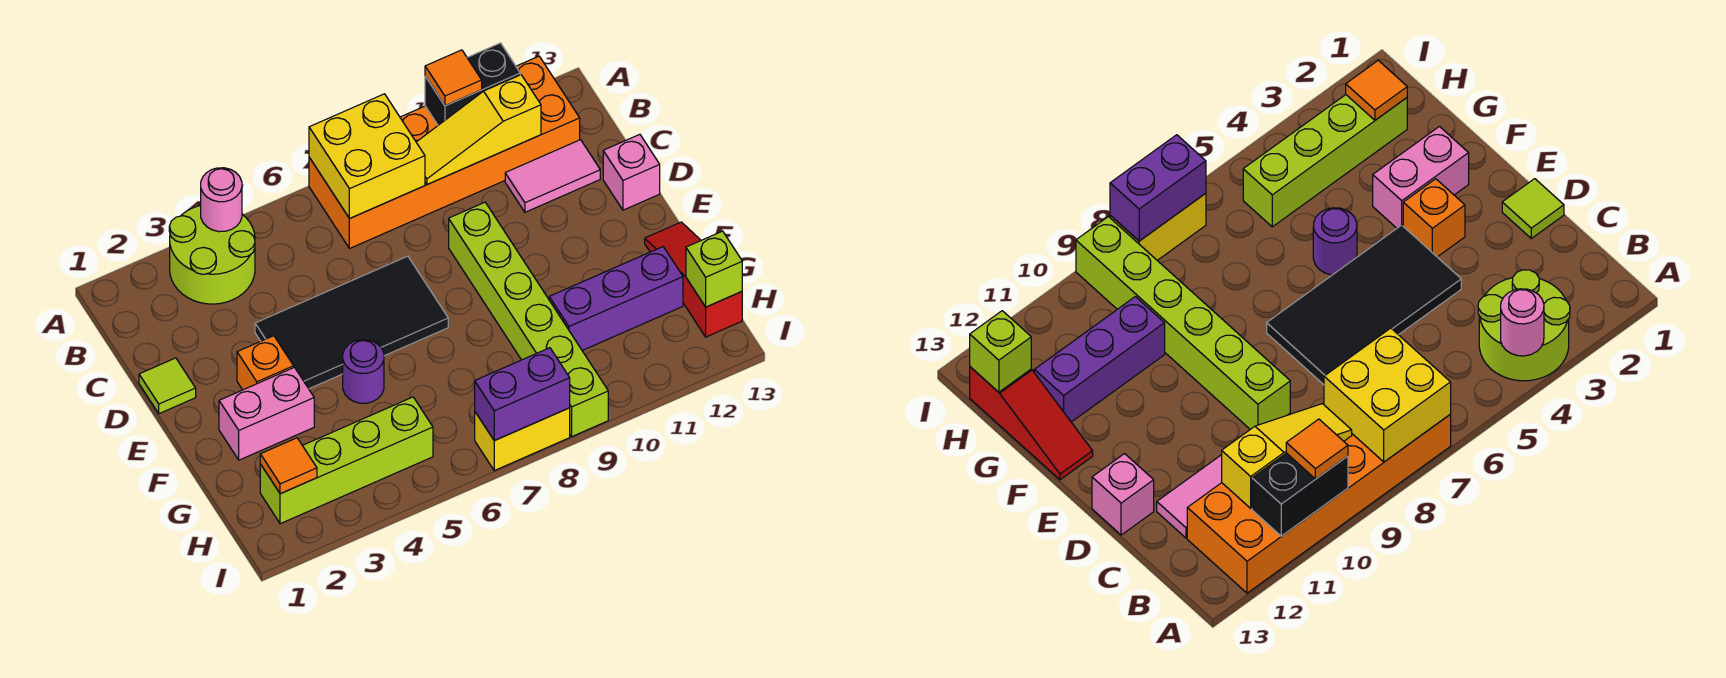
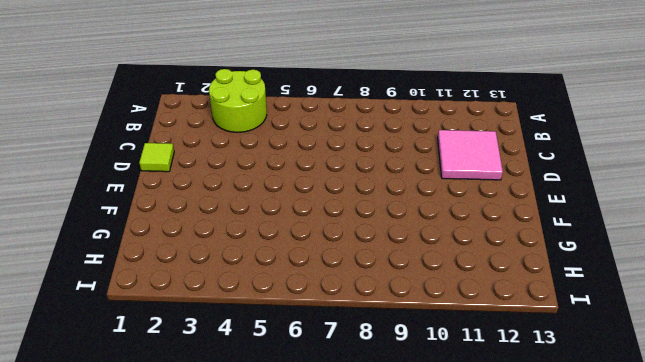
pink tile C11:D12 level 1 -> pink tile C11:C12 level 1
none -> orange brick A7:B12 level 1
none -> black tile D4:E7 level 1
none -> lime brick D9:I9 level 1

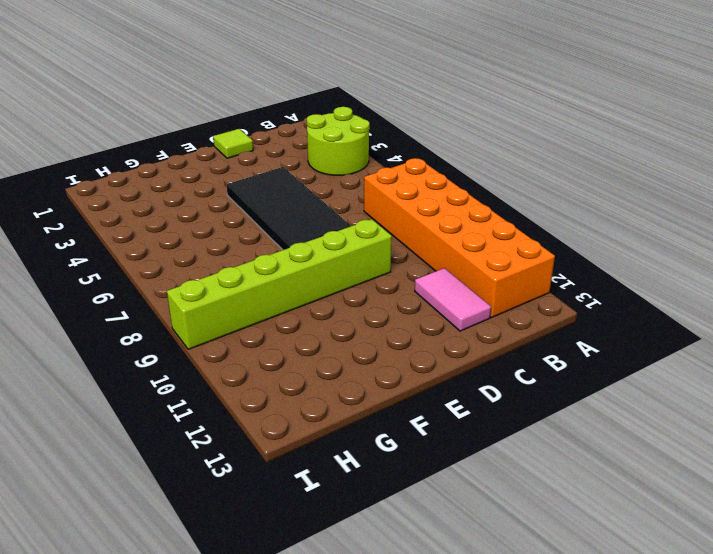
none -> pink brick D13 level 1
none -> orange brick E3 level 1
none -> pink brick F2:F3 level 1

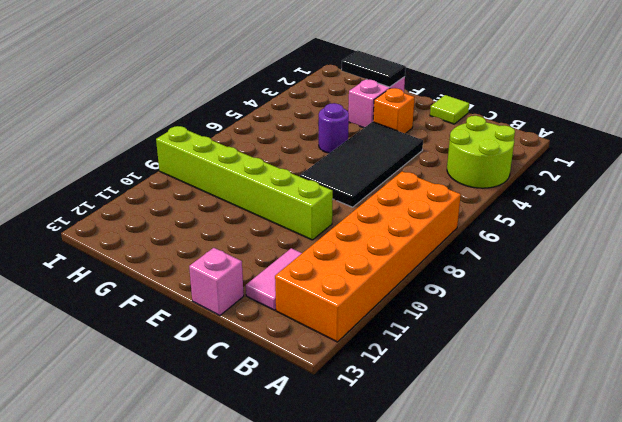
black tile F2:G2 level 2 -> none
none -> red slope F13:H13 level 1 top H
none -> purple brick G10:G12 level 1
none -> lime brick H2:H5 level 1

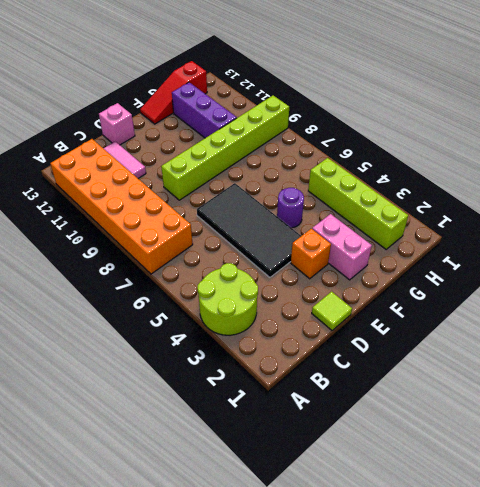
none -> yellow brick I7:I8 level 1
none -> pink round brick A4 level 2
none -> yellow brick A7:B8 level 2

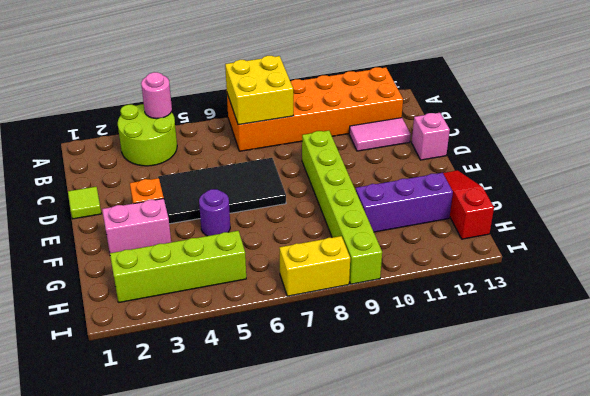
none -> black brick A10:A11 level 2
none -> yellow slope B9:B11 level 2 top 11
none -> orange tile H2 level 2

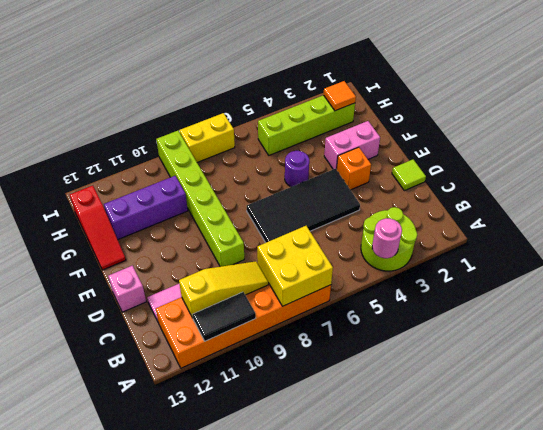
black tile A10:A11 level 2 -> black brick A10:A11 level 2
none -> lime brick H13 level 2
none -> purple brick I7:I8 level 2
none -> orange tile A10 level 3

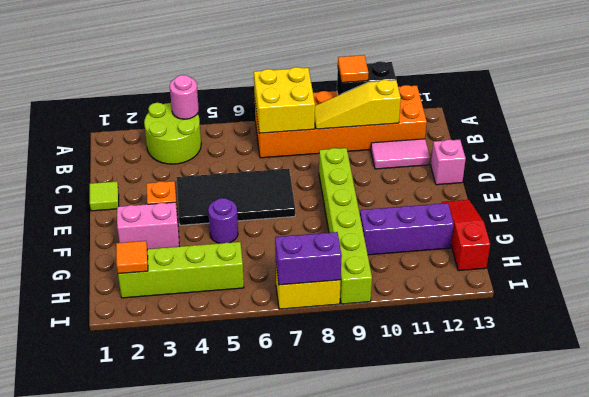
none -> lime brick H13 level 2

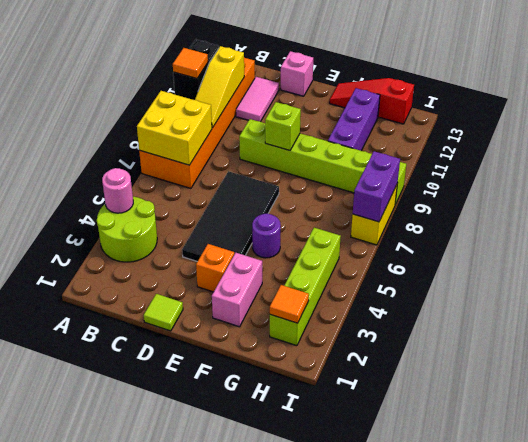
lime brick E9 level 2 -> lime brick H13 level 2

